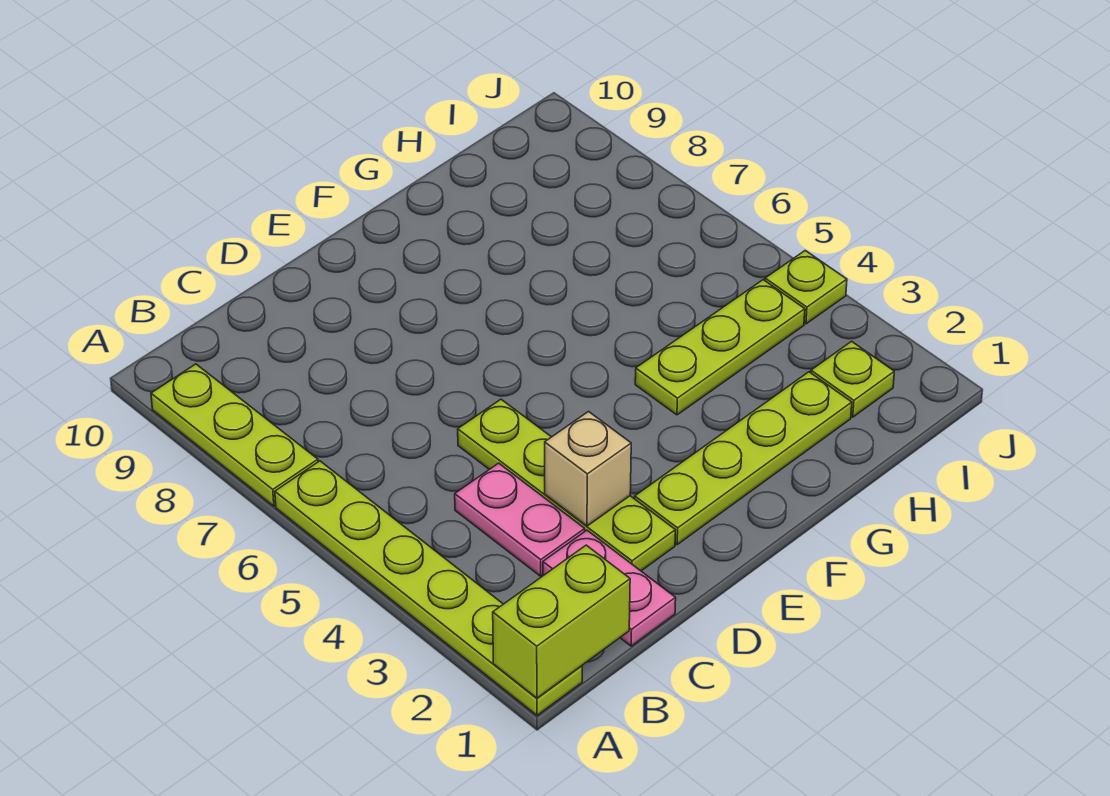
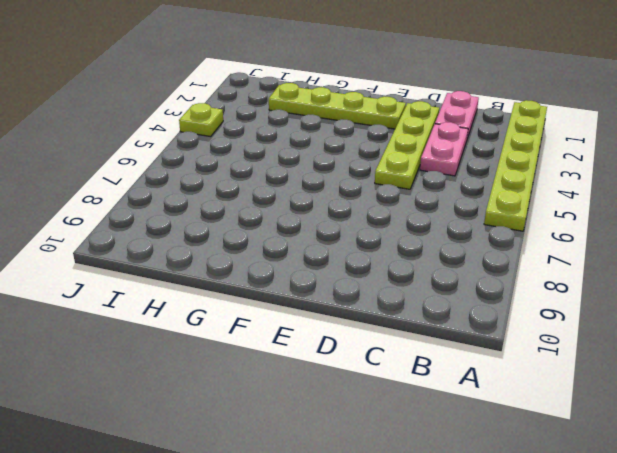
none -> lime plate A7:A9 level 1
none -> lime plate G4:I4 level 1

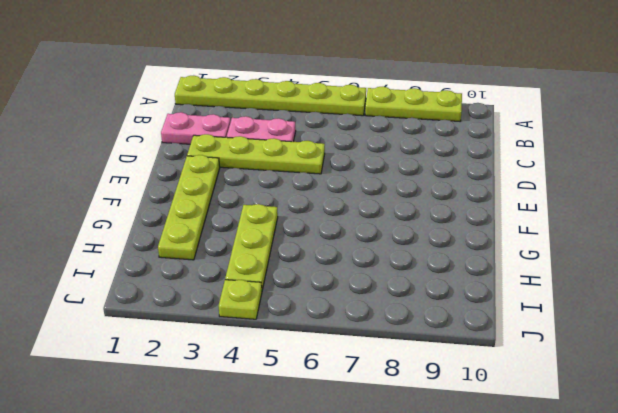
none -> lime plate I2 level 1
none -> lime brick A1:B1 level 2

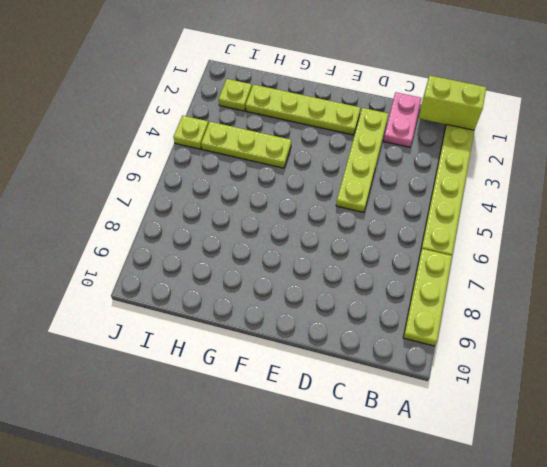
none -> pink plate C3:C4 level 1
none -> tan brick D3 level 2

